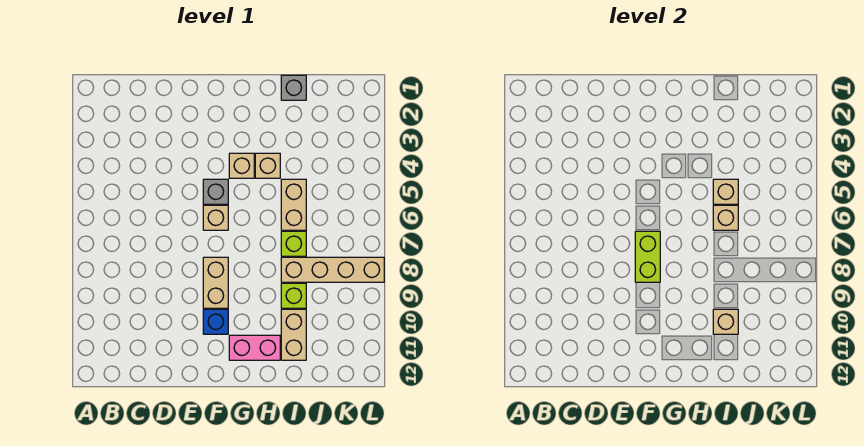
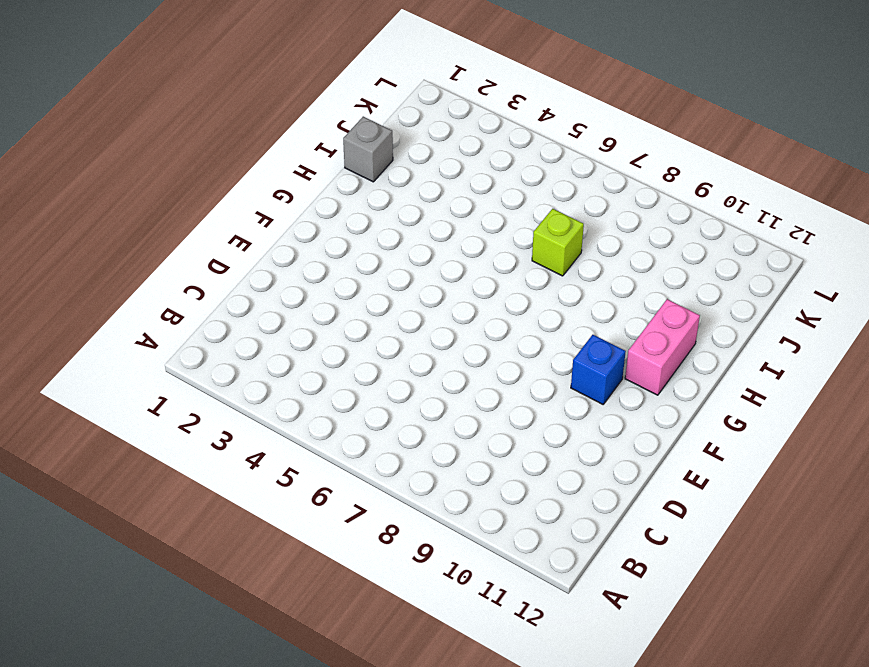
none -> grey brick F5 level 1
none -> tan brick F6 level 1
none -> tan brick F8:F9 level 1

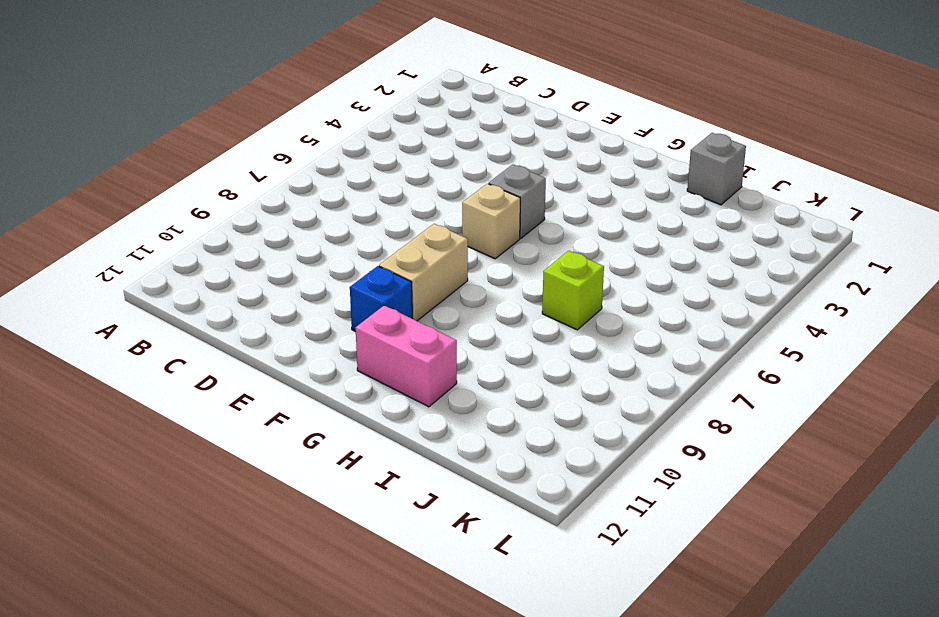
none -> tan brick G4 level 1
none -> tan brick H4 level 1
none -> tan brick I5:I6 level 1

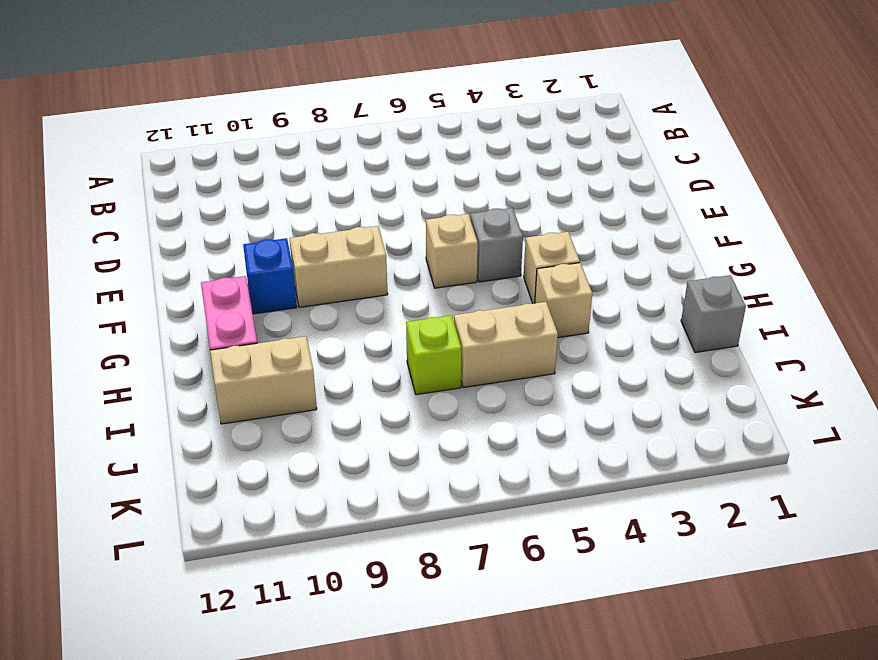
none -> tan brick I8:L8 level 1
none -> lime brick I9 level 1
none -> lime brick F7:F8 level 2

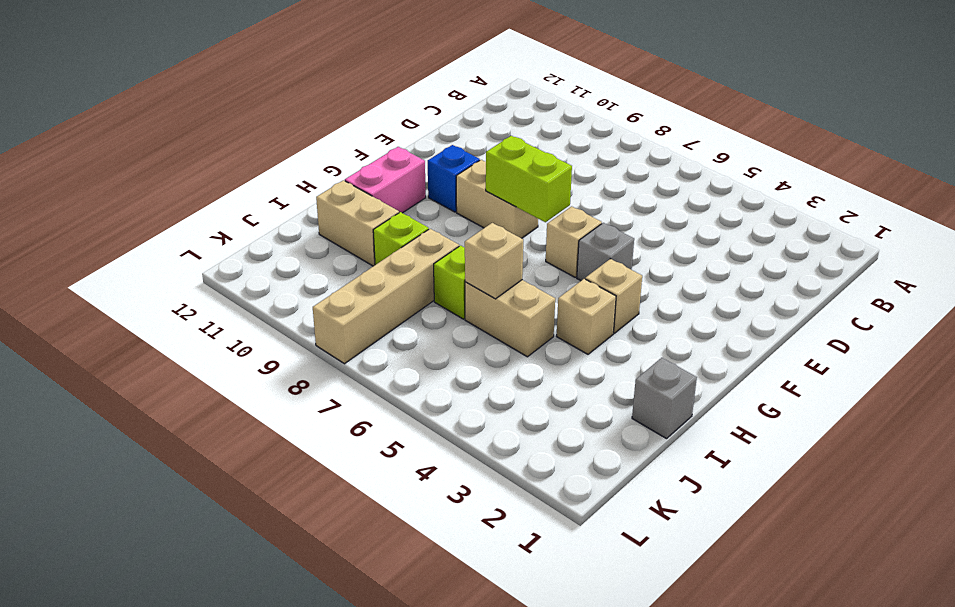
none -> tan brick I5 level 2
none -> tan brick I10 level 2

